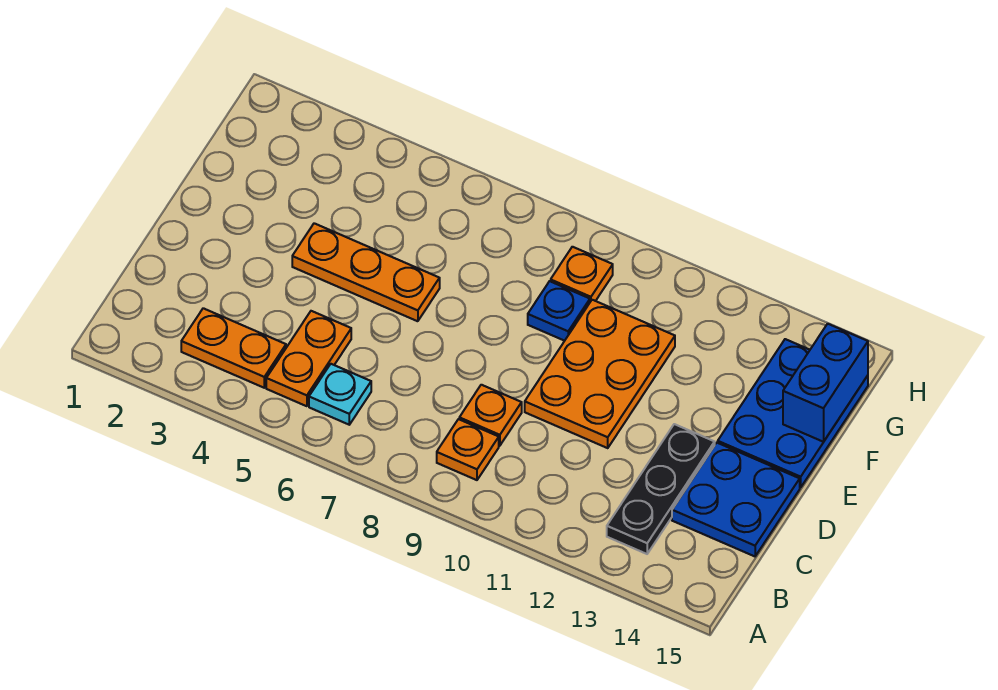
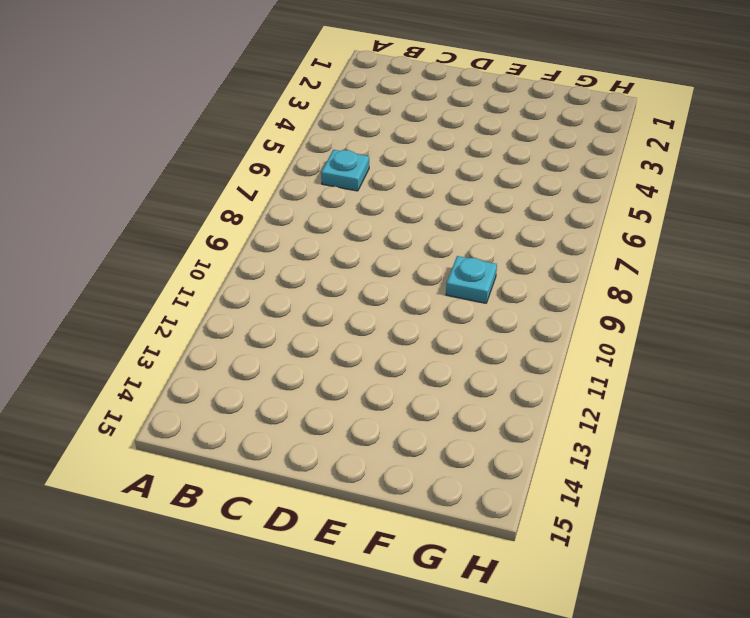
cyan plate F9 level 1 -> blue plate F9 level 1
none -> orange plate B3:B4 level 1
none -> orange plate B5:C5 level 1
none -> orange plate B9 level 1

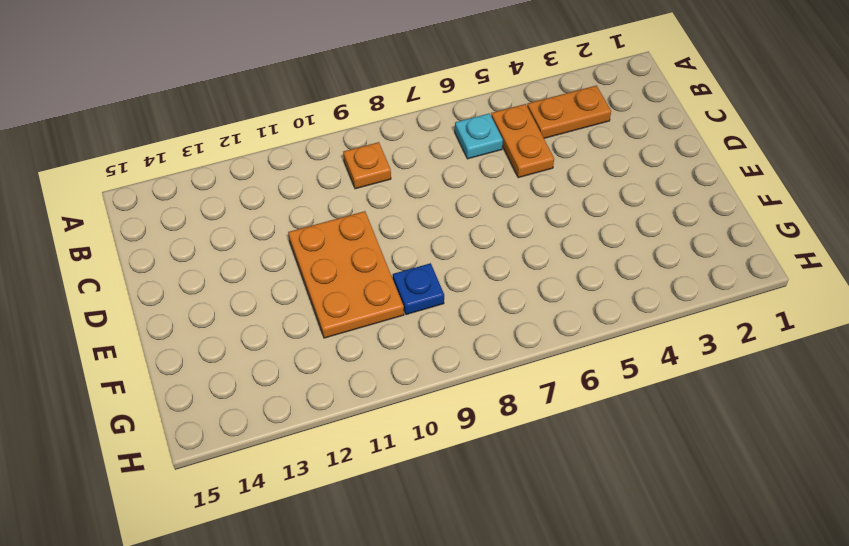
none -> black plate B13:D13 level 1
none -> orange plate C9 level 1
none -> blue plate C14:D15 level 1

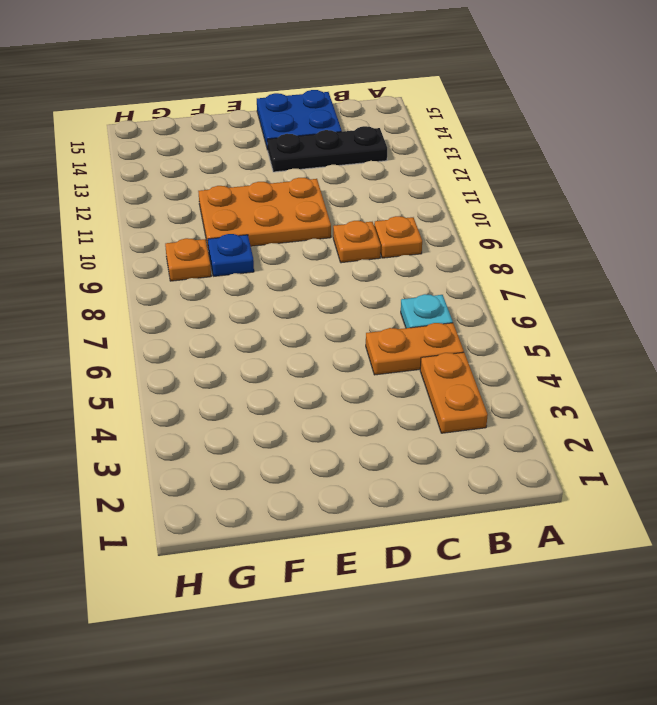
none -> orange plate E4:E6 level 1
none -> blue plate E14:G15 level 1
none -> blue brick F15:G15 level 2

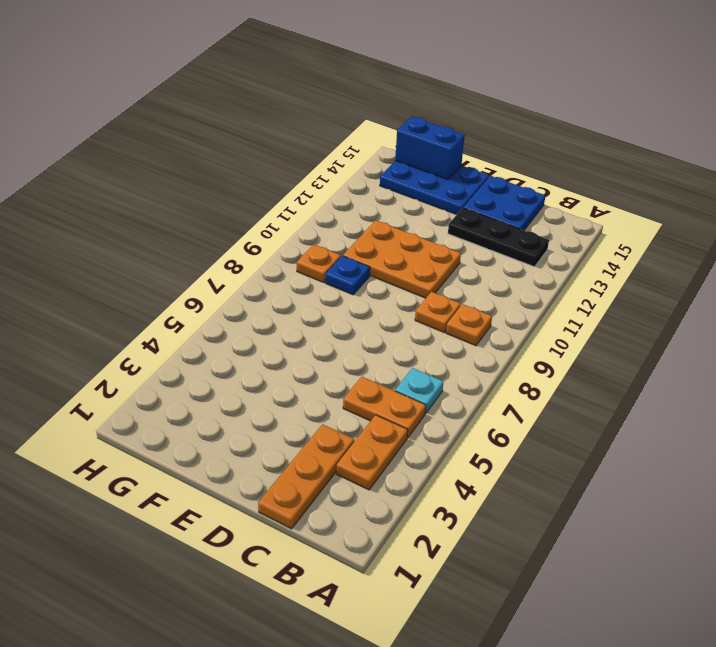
orange plate C1:C3 level 1 -> orange plate E4:E6 level 1

